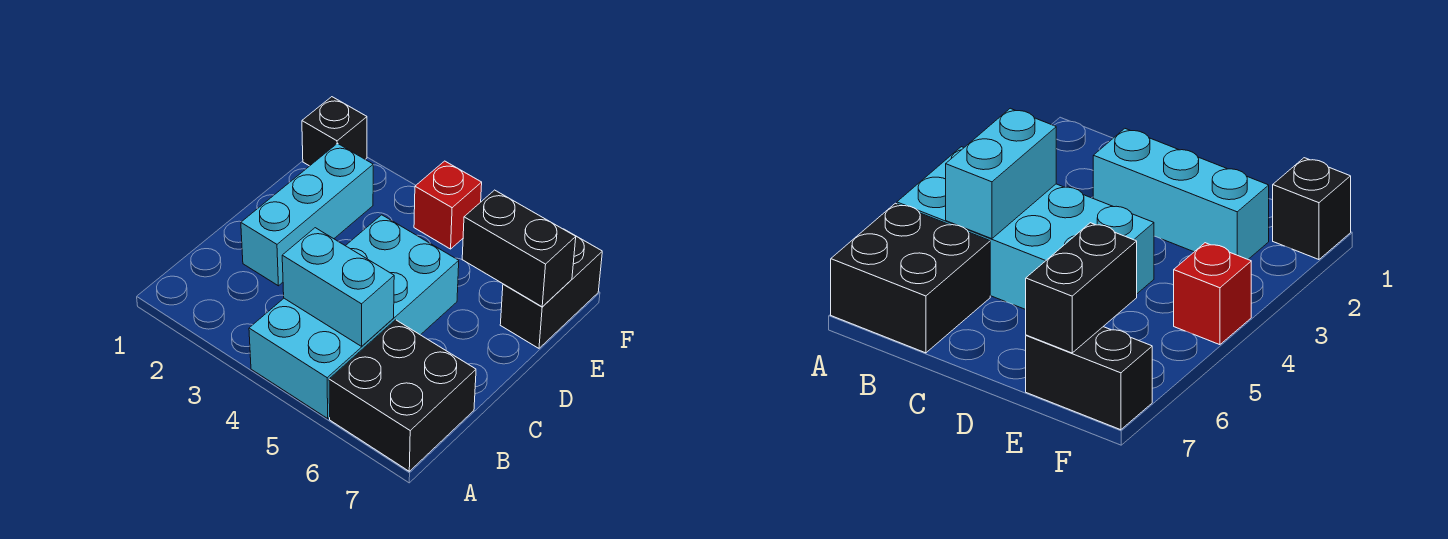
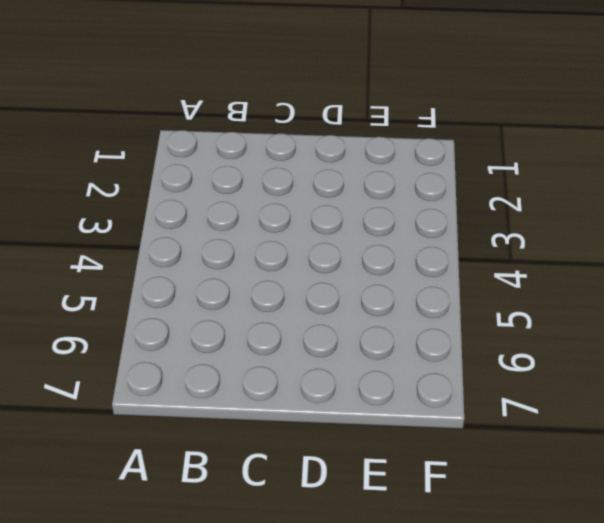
none -> cyan brick A4:D5 level 1
none -> black brick A6:B7 level 1

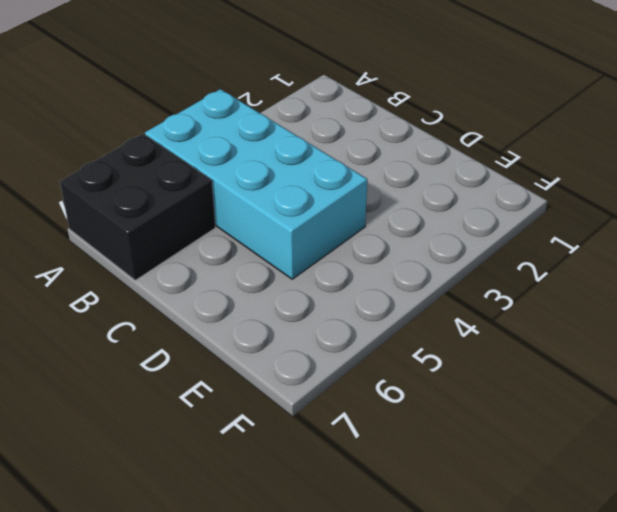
none -> cyan brick C2:E2 level 1
none -> black brick E7:F7 level 1

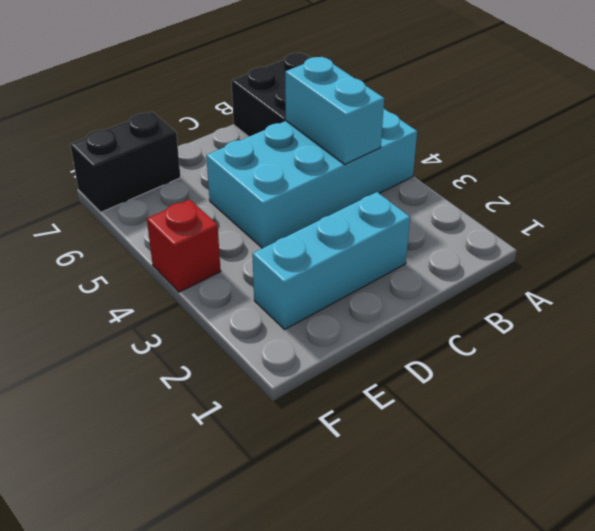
none -> black brick F1 level 1
none -> black brick E6:E7 level 2

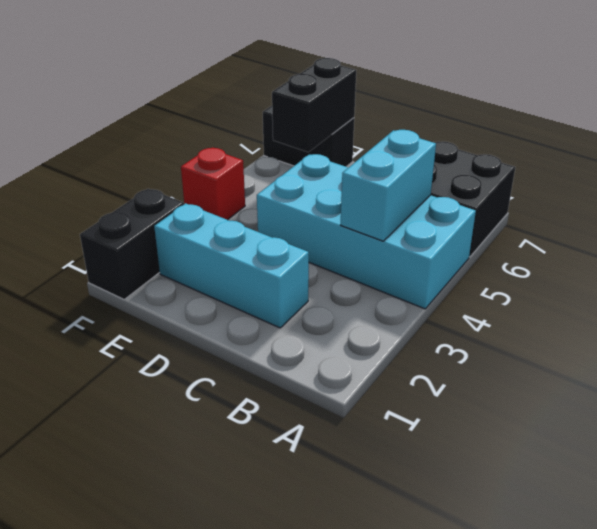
black brick F1:F2 level 1 -> black brick F1 level 1

